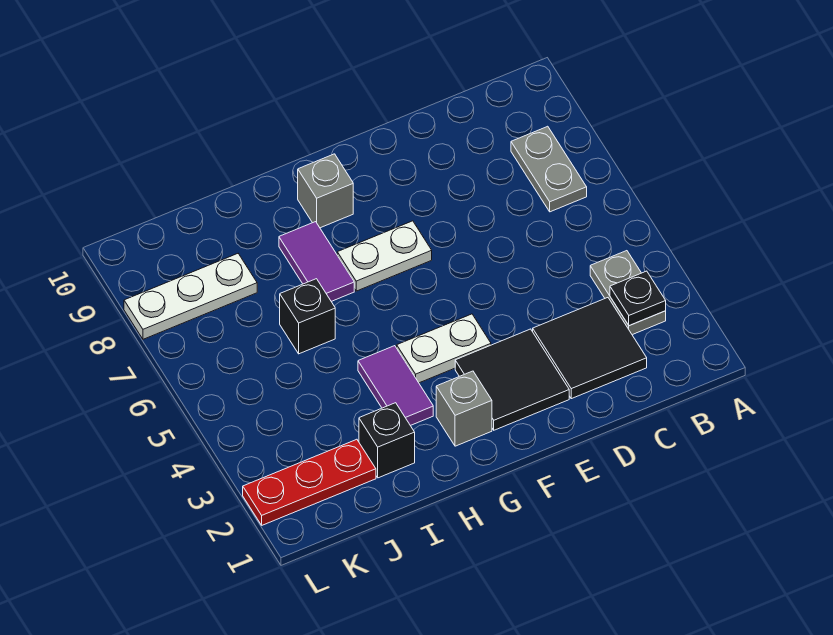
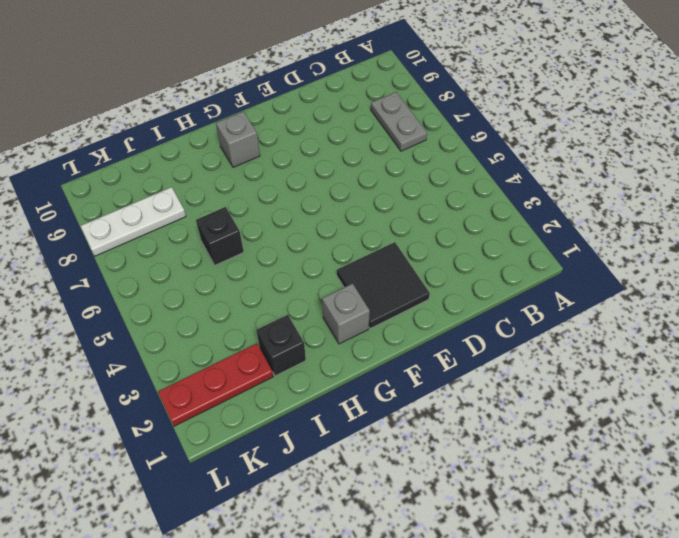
none -> grey plate B3:B4 level 1
none -> black tile C2:D3 level 1
none -> white plate F4:G4 level 1

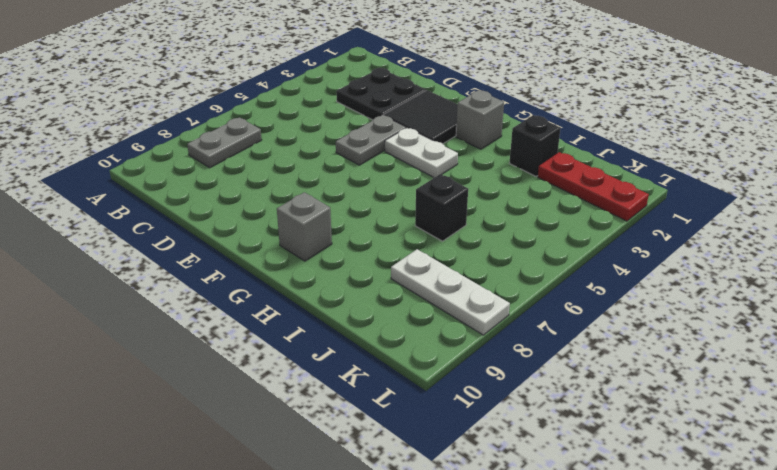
black plate C2:D3 level 1 -> black tile C2:D3 level 1
grey plate E4:E5 level 1 -> grey plate B3:B4 level 1
none -> white plate F7:G7 level 1
none -> purple tile H3:H4 level 1
none -> purple tile H7:H8 level 1

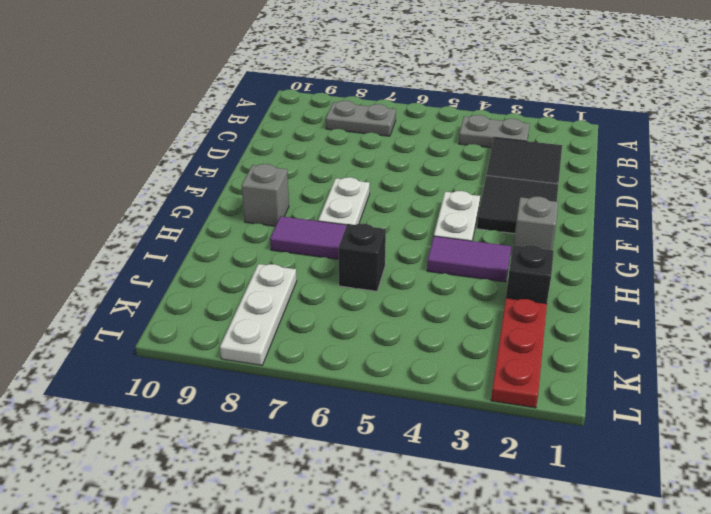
none -> black plate B3 level 2

